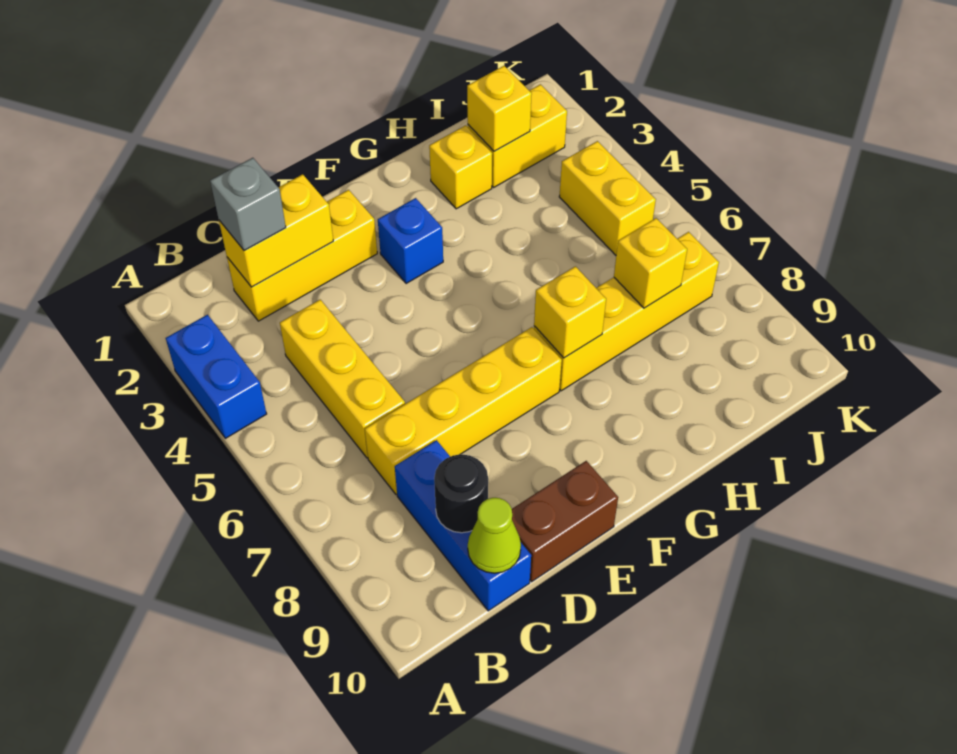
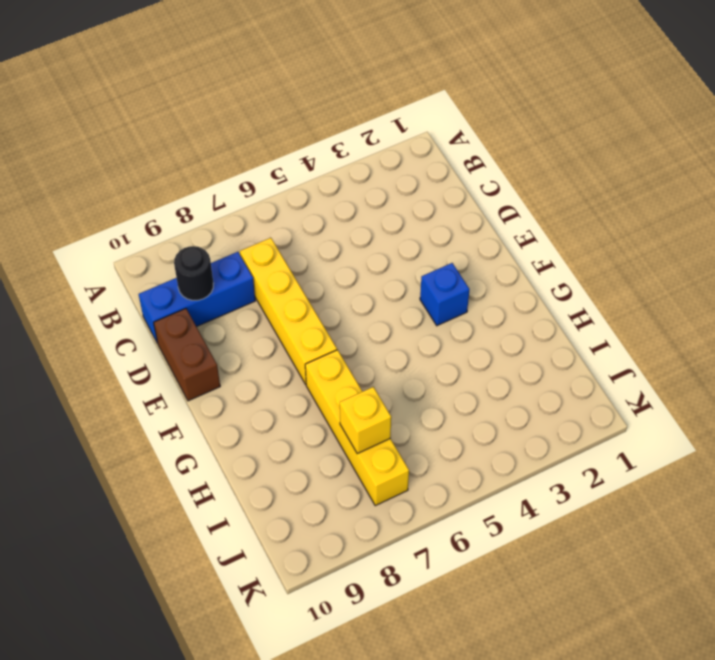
none -> blue brick A3:A4 level 1
none -> yellow brick C2:E2 level 1
none -> yellow brick C4:C6 level 1

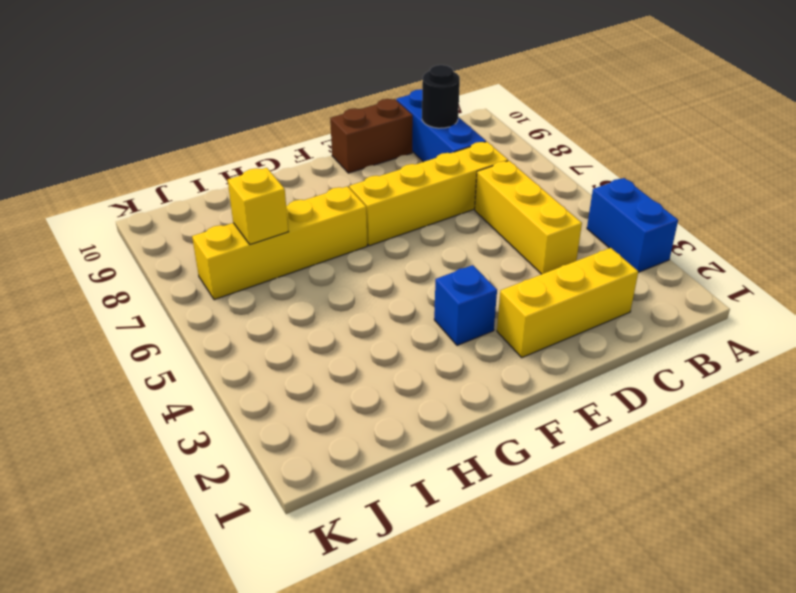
none -> yellow brick H2 level 1
none -> yellow brick I2:J2 level 1
none -> yellow brick J4:J5 level 1

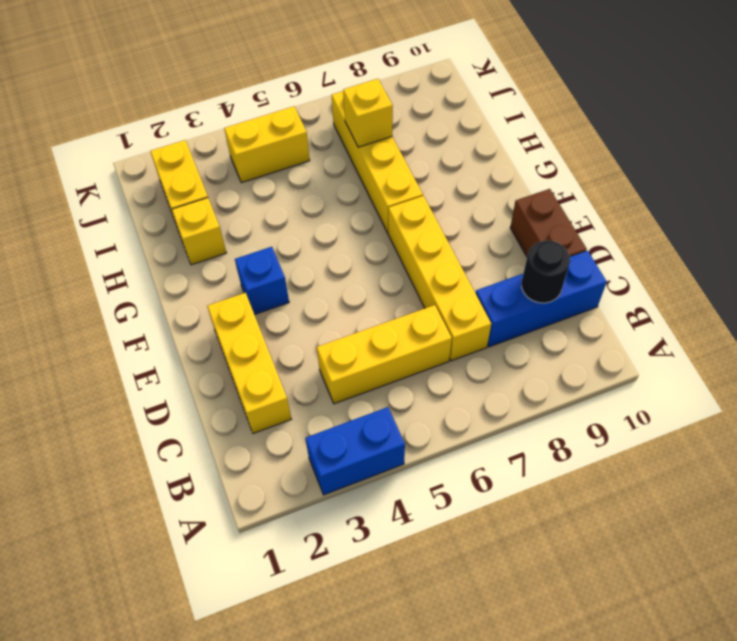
none -> yellow brick C2:D2 level 2
none -> lime cone C10 level 2
none -> yellow brick G7 level 2

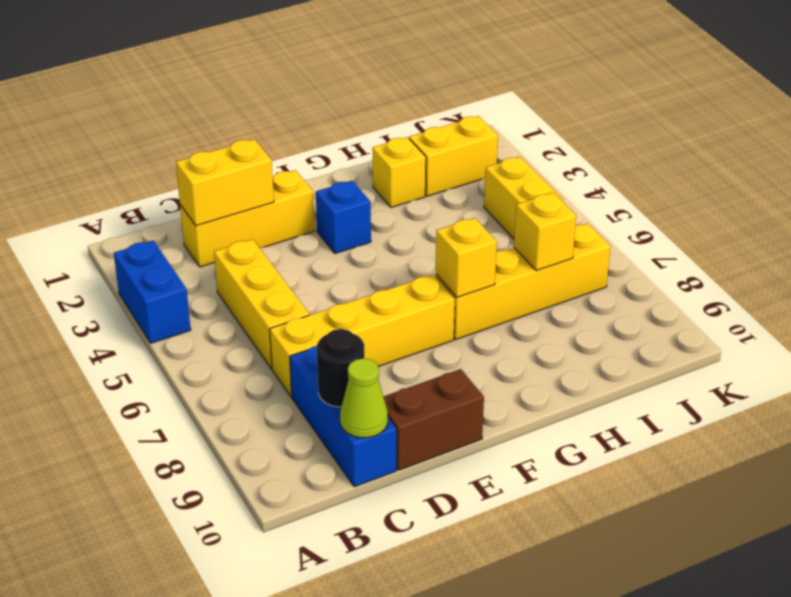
none -> yellow brick I2 level 2
none -> grey brick C2 level 3

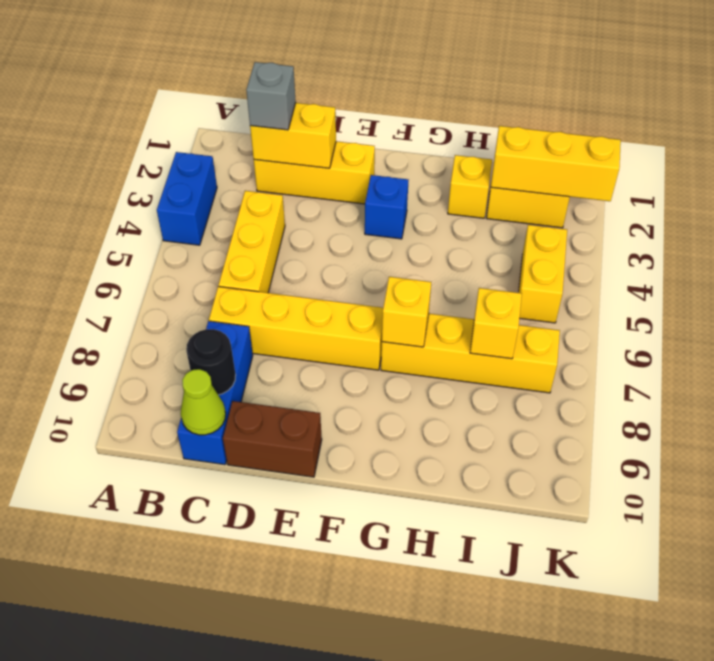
yellow brick I2:K2 level 2 -> yellow brick I2 level 2

